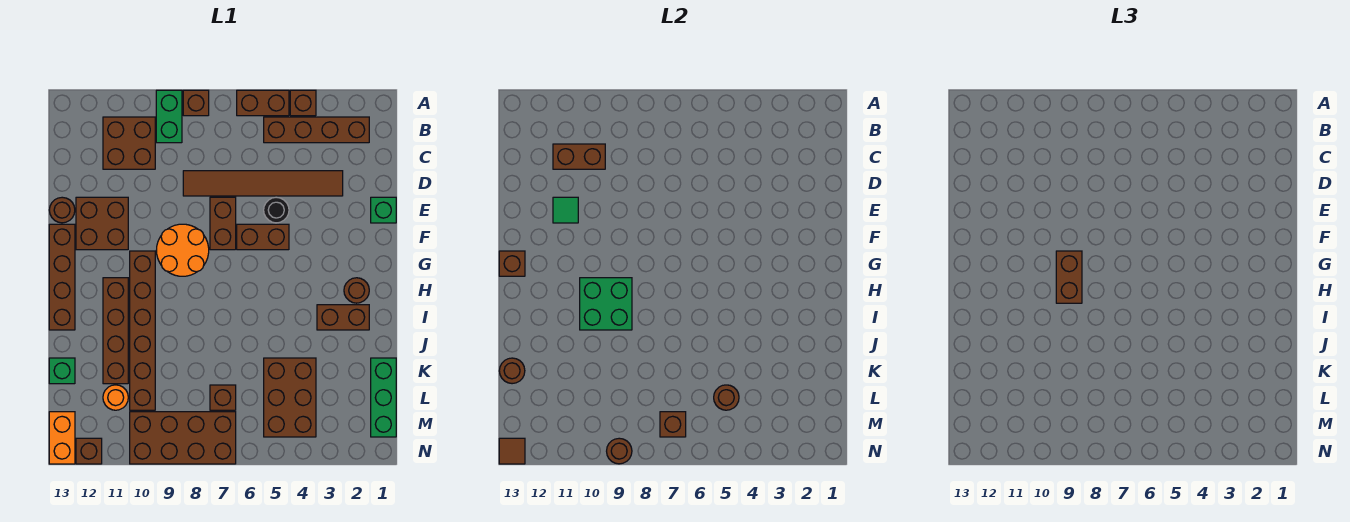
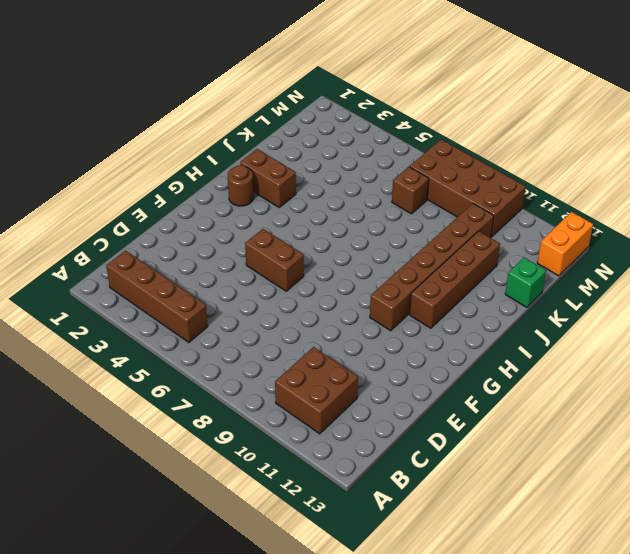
none -> brown brick A4 level 1
none -> brown brick A5:A6 level 1
none -> brown brick A8 level 1
none -> green brick A9:B9 level 1

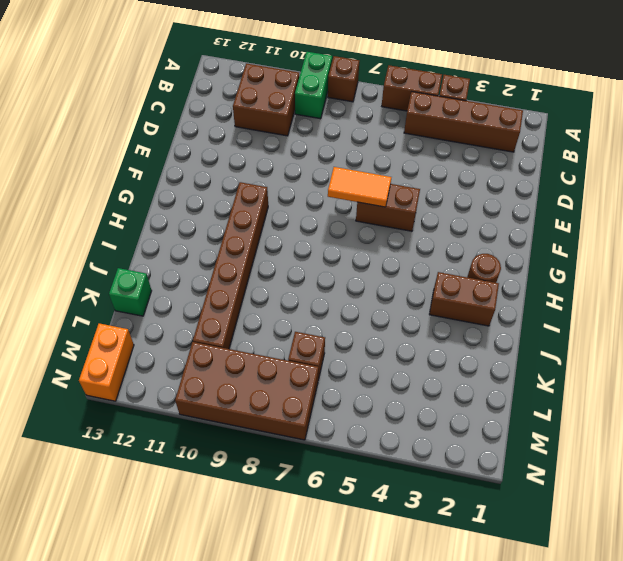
orange tile F6:F7 level 2 -> none
none -> brown tile D3:D8 level 1
none -> green brick E1 level 1
none -> black round brick E5 level 1
none -> brown brick E7:F7 level 1

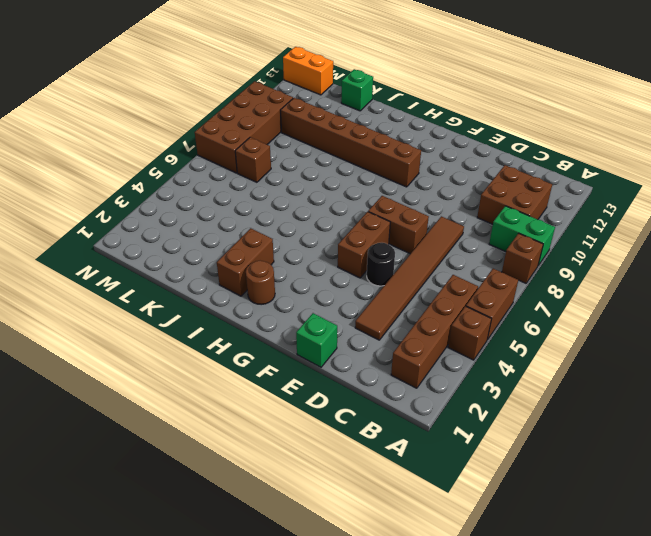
none -> brown brick E11:F12 level 1
none -> brown round brick E13 level 1
none -> orange round brick F8:G9 level 1
none -> brown brick F13:I13 level 1

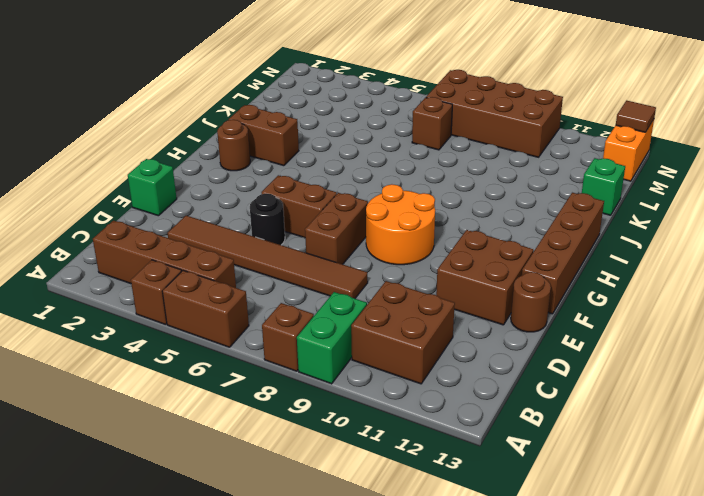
none -> brown brick G10:L10 level 1
none -> brown brick H11:K11 level 1
none -> green brick K1:M1 level 1
none -> brown brick K4:M5 level 1

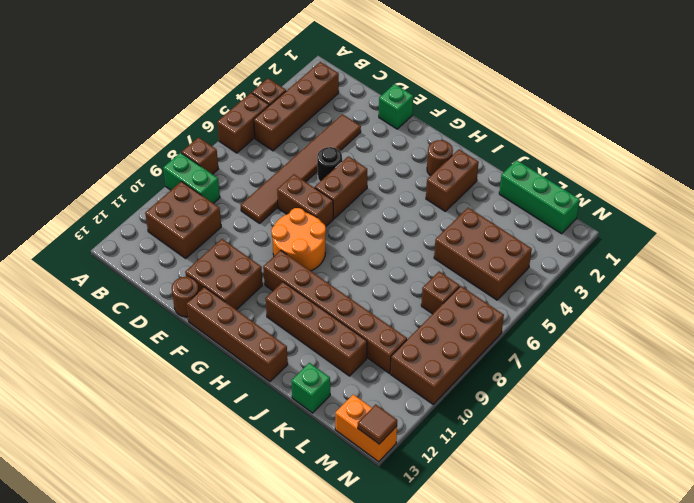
none -> orange round brick L11 level 1
none -> brown brick N12 level 1
none -> brown brick C10:C11 level 2
none -> green tile E11 level 2

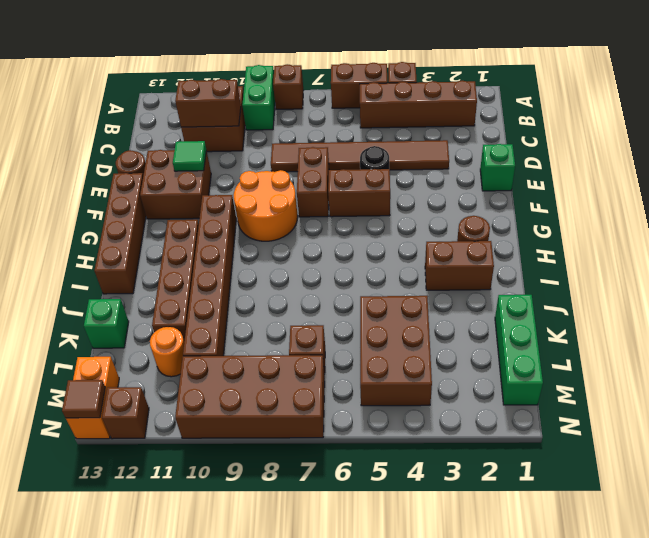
none -> brown brick G13 level 2
none -> green brick H9:I10 level 2
none -> brown round brick K13 level 2
none -> brown round brick L5 level 2

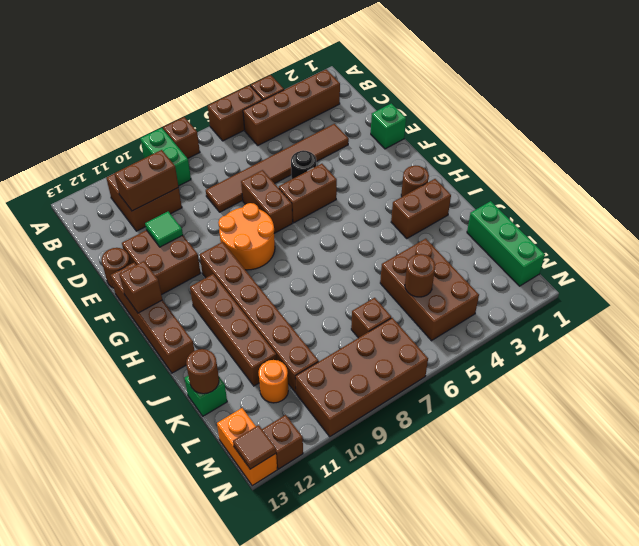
none -> green brick H9:I10 level 2
none -> brown brick M7 level 2
none -> brown round brick N9 level 2
none -> brown brick G9:H9 level 3

